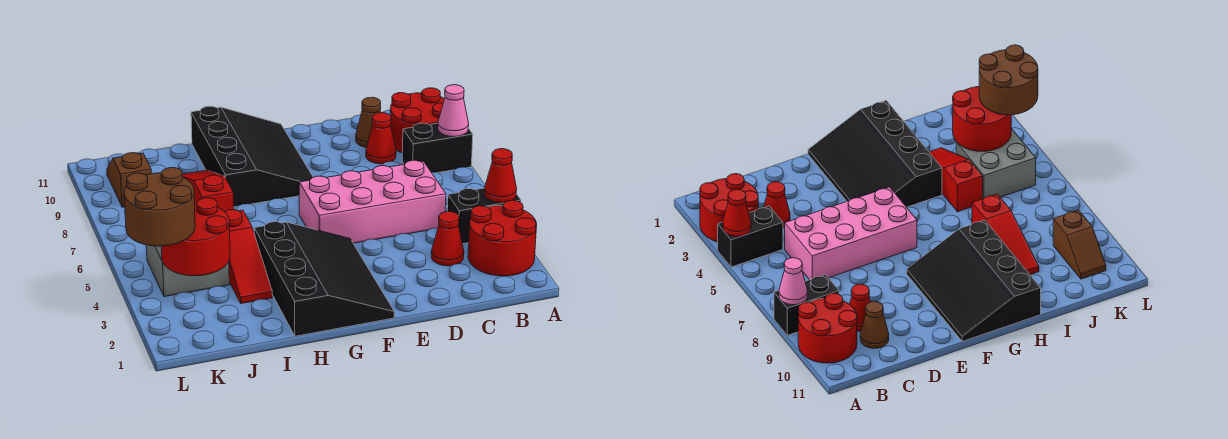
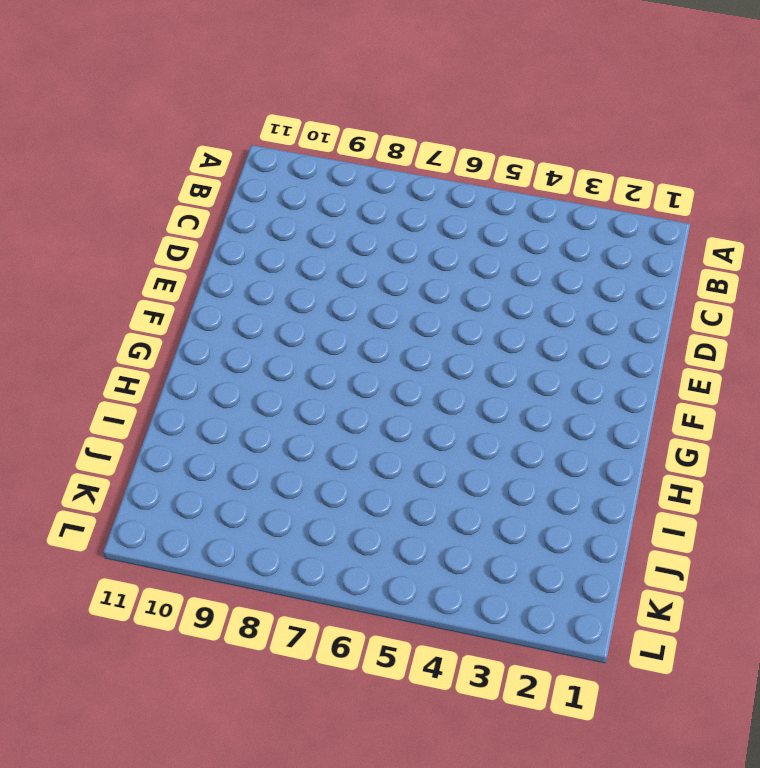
none -> red round brick A2:B3 level 1
none -> black brick A4:B4 level 1
none -> black brick A8:B8 level 1

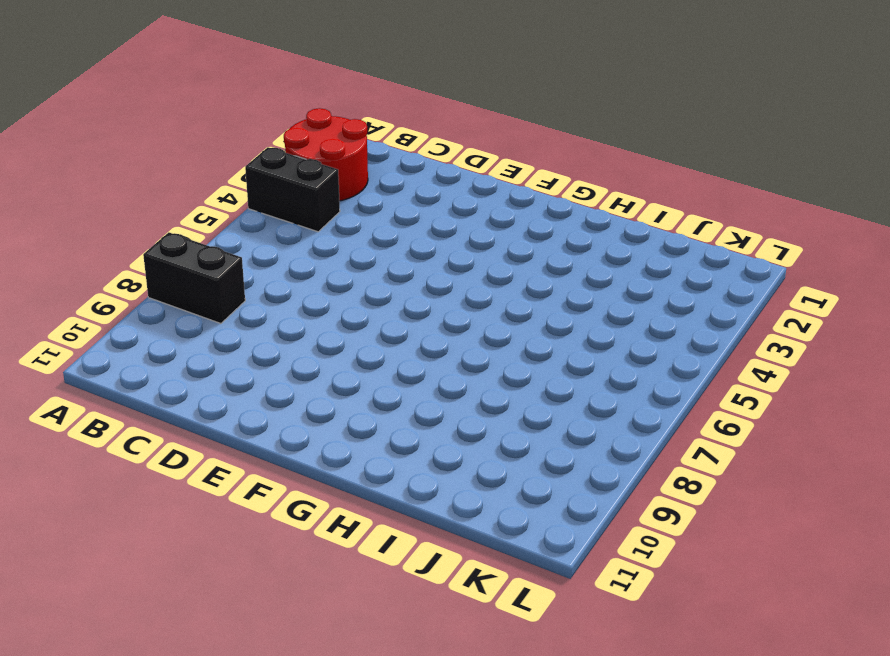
none -> red round brick A9:B10 level 1
none -> red cone C3 level 1
none -> pink brick C5:F6 level 1

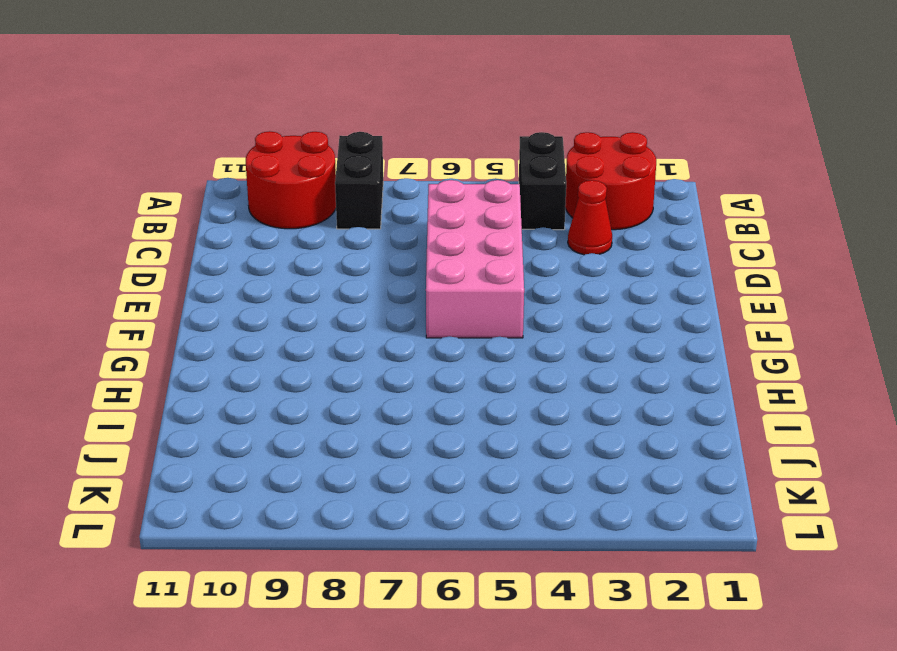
none -> red cone C9 level 1
none -> brown cone C10 level 1
none -> black slope F1:H4 level 1 top H

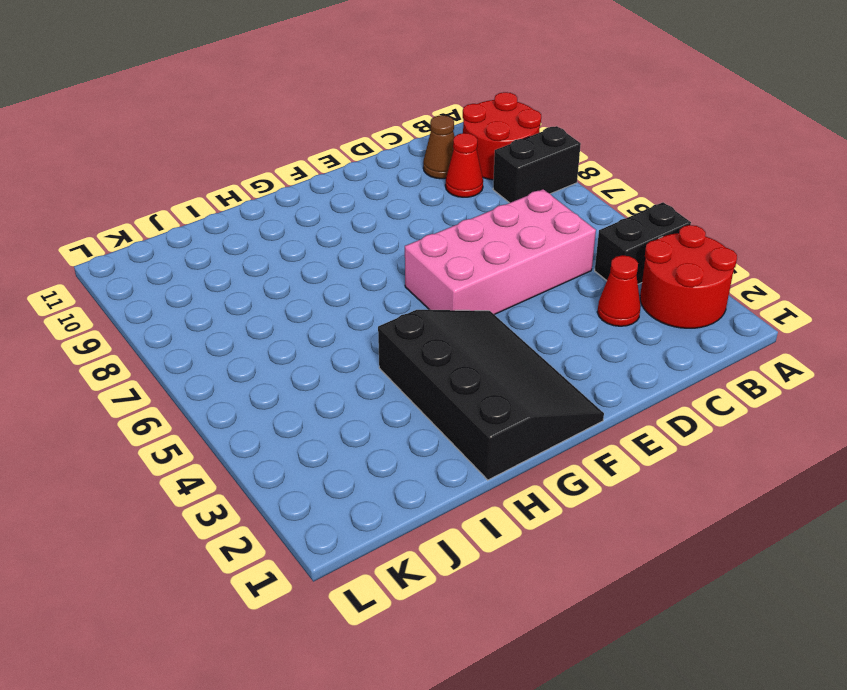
none -> black slope F8:H11 level 1 top H
none -> red slope I3:I5 level 1 top 5
none -> red slope I7:I9 level 1 top 7

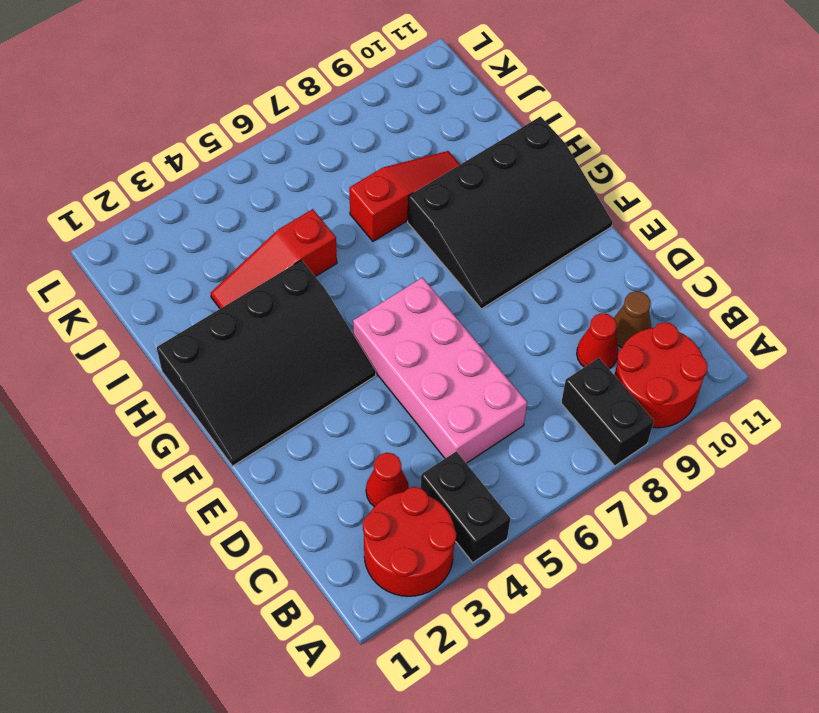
none -> grey brick J4:K5 level 1
none -> brown slope K9:K10 level 1 top 9
none -> red cone A4 level 2

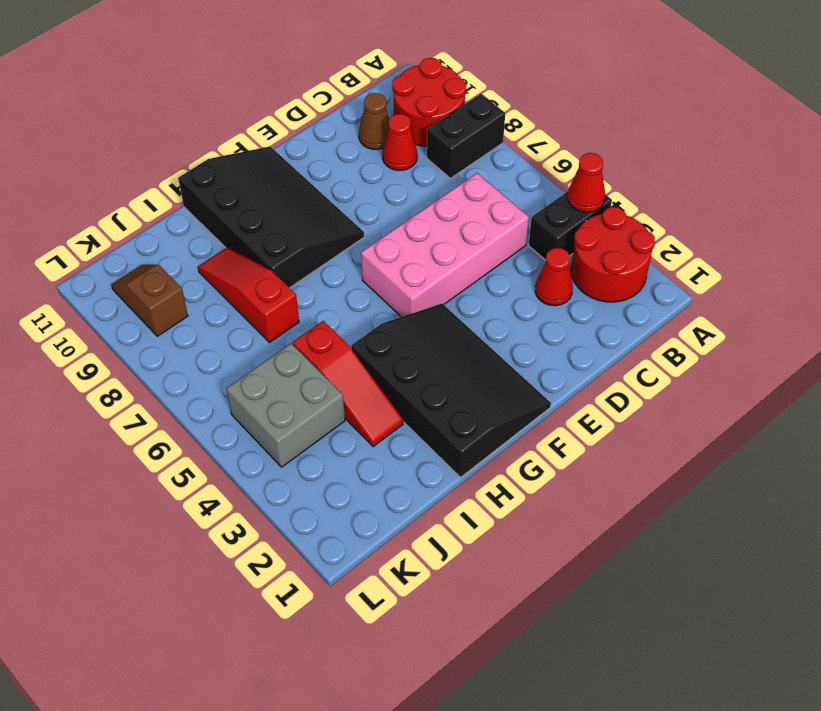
none -> pink cone A8 level 2
none -> red round brick J3:K4 level 2
none -> brown round brick K3:L4 level 3

